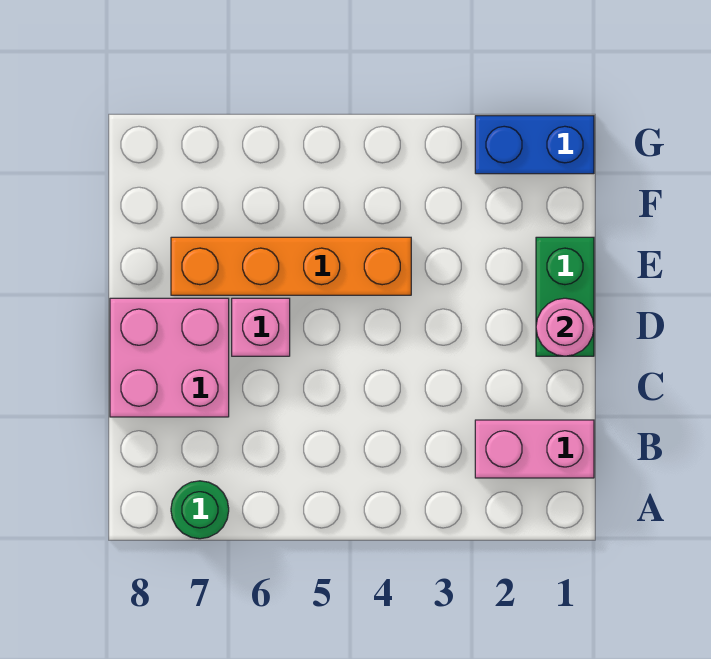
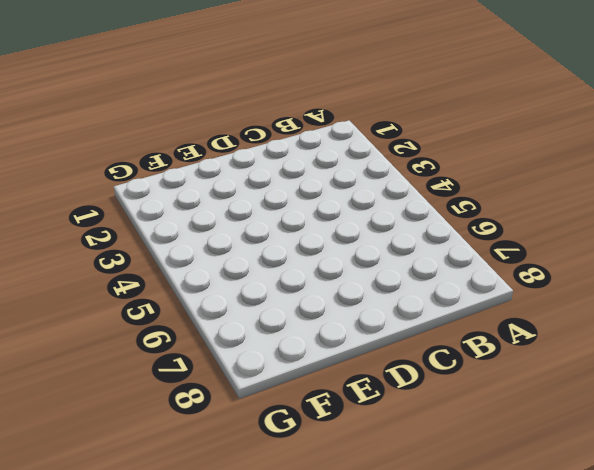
none -> green round brick A7 level 1
none -> pink brick B1:B2 level 1

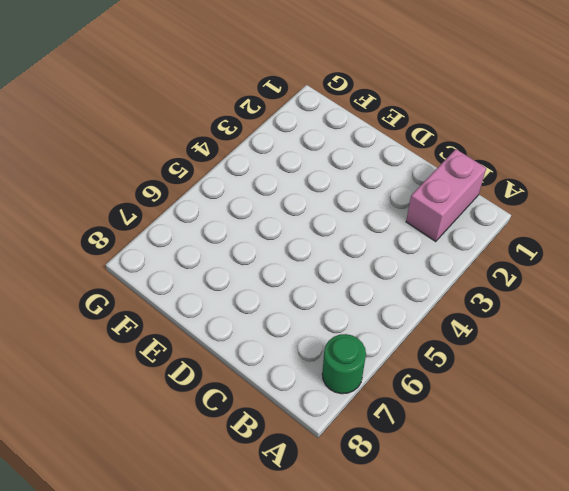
none -> pink brick C7:D8 level 1
none -> green brick D1:E1 level 1

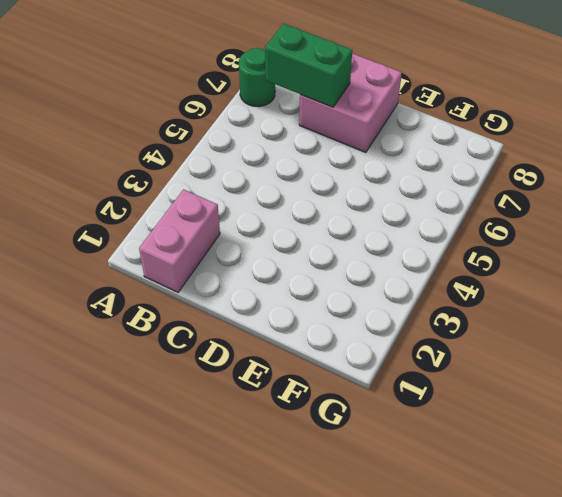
green brick B7:C7 level 2 -> green brick D1:E1 level 1
none -> pink brick D6 level 1
none -> orange brick E4:E7 level 1

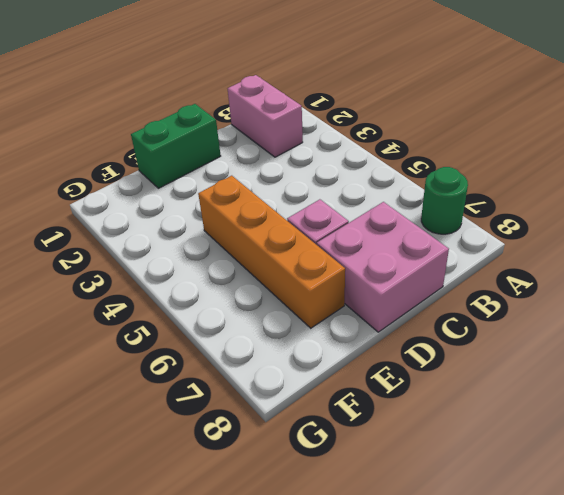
none -> blue brick G1:G2 level 1
none -> pink round brick D1 level 2

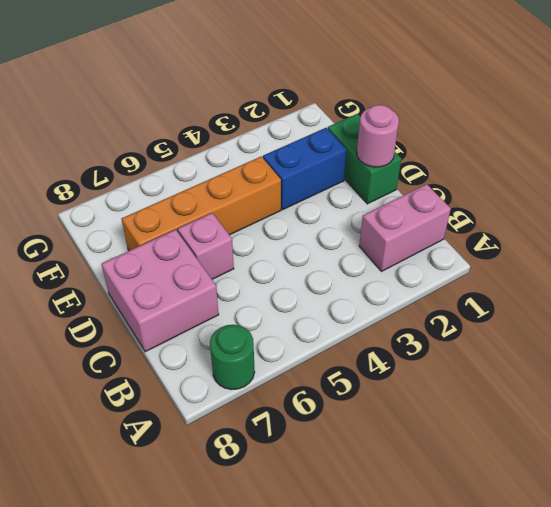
blue brick E2:E3 level 1 -> blue brick G1:G2 level 1

